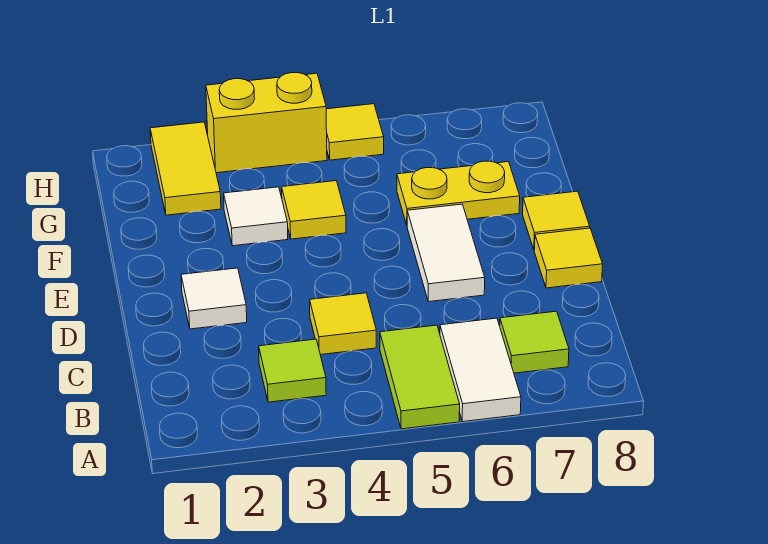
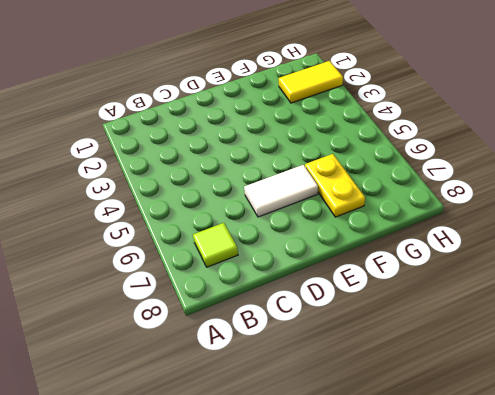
none -> lime tile A5:B5 level 1
none -> white tile A6:B6 level 1
none -> lime tile B3 level 1

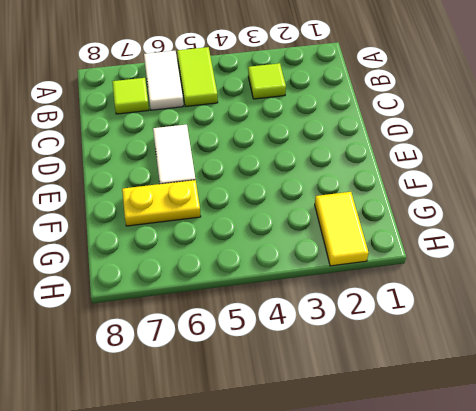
none -> yellow tile C4 level 1
none -> white tile D2 level 1
none -> yellow tile D8 level 1

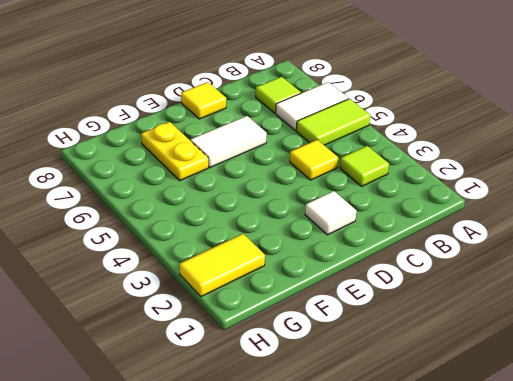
none -> yellow tile E8 level 1
none -> white tile F3 level 1
none -> yellow tile F4 level 1

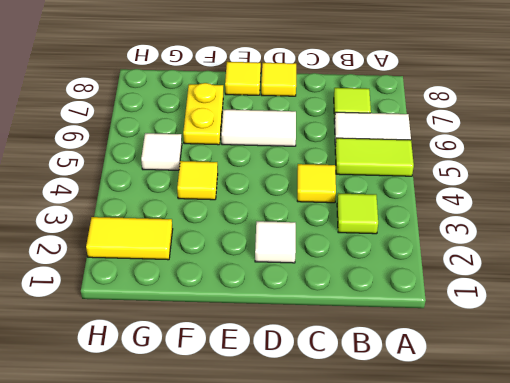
white tile G5 level 1 -> white tile F3 level 1
none -> yellow brick H3:H4 level 1
none -> yellow tile H5 level 1

